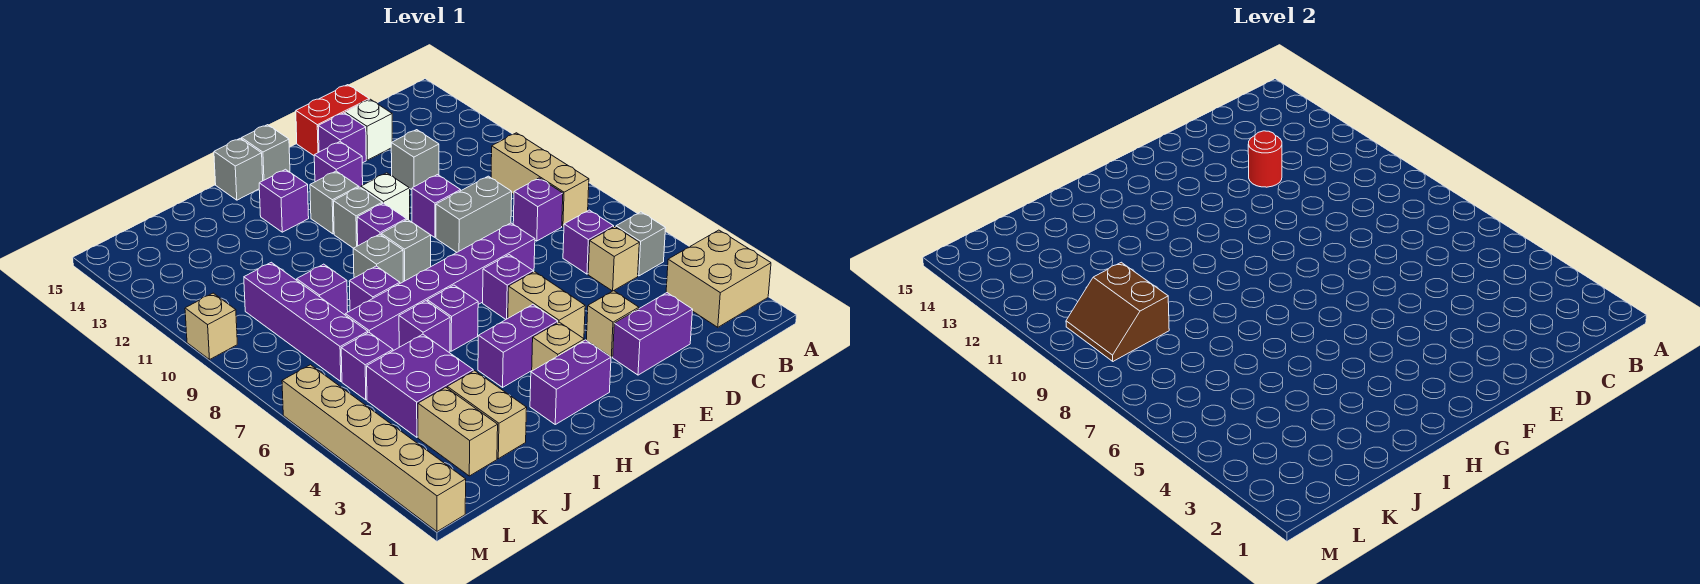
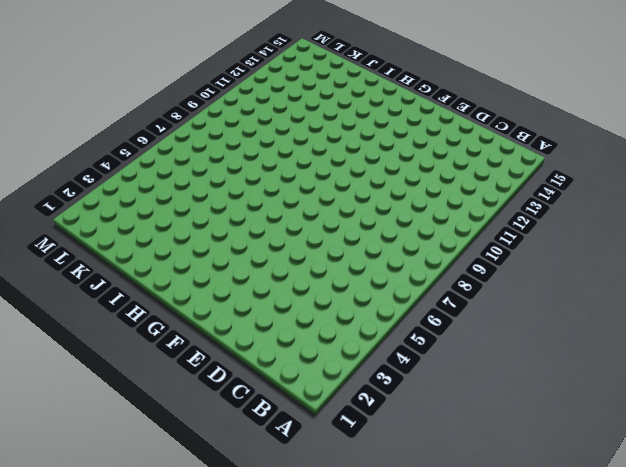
none -> tan brick A2:B3 level 1
none -> grey brick B5 level 1
none -> tan brick B8:B10 level 1
none -> tan brick C5 level 1

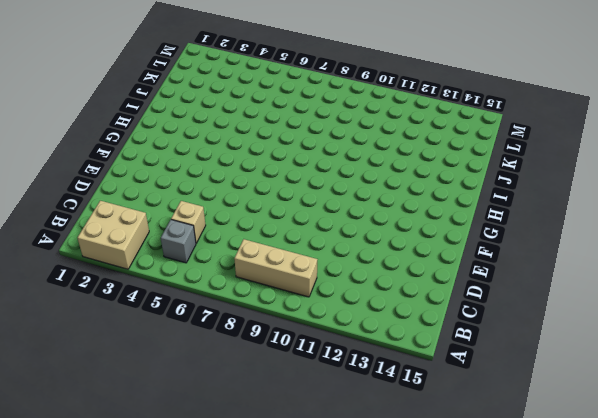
none -> purple brick C6 level 1
none -> purple brick C8 level 1
none -> purple brick D2:E2 level 1
none -> grey brick D9:E9 level 1

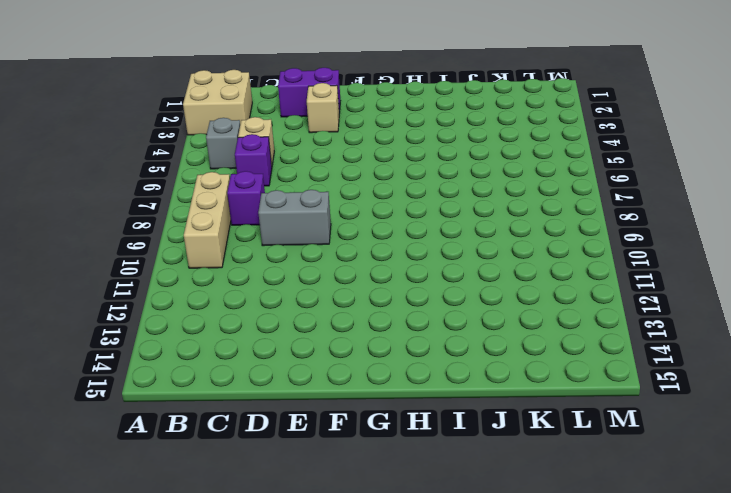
none -> grey brick D12 level 1
none -> white brick D14 level 1
none -> red brick D15:E15 level 1
none -> purple brick E7:J7 level 1

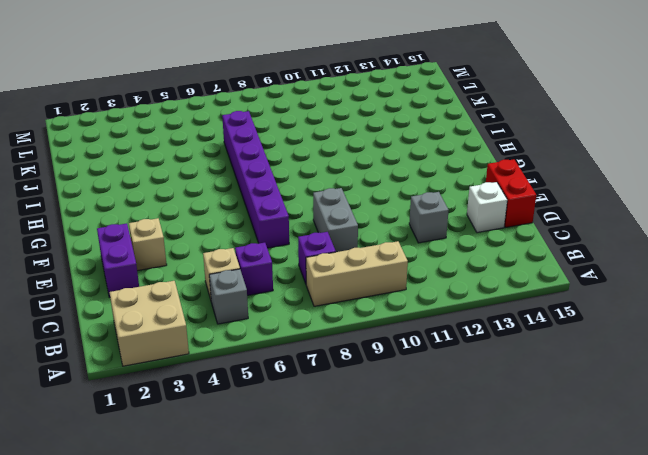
none -> purple brick E10 level 1
none -> purple brick E14 level 1
none -> tan brick F4:F5 level 1
none -> purple brick F6 level 1

